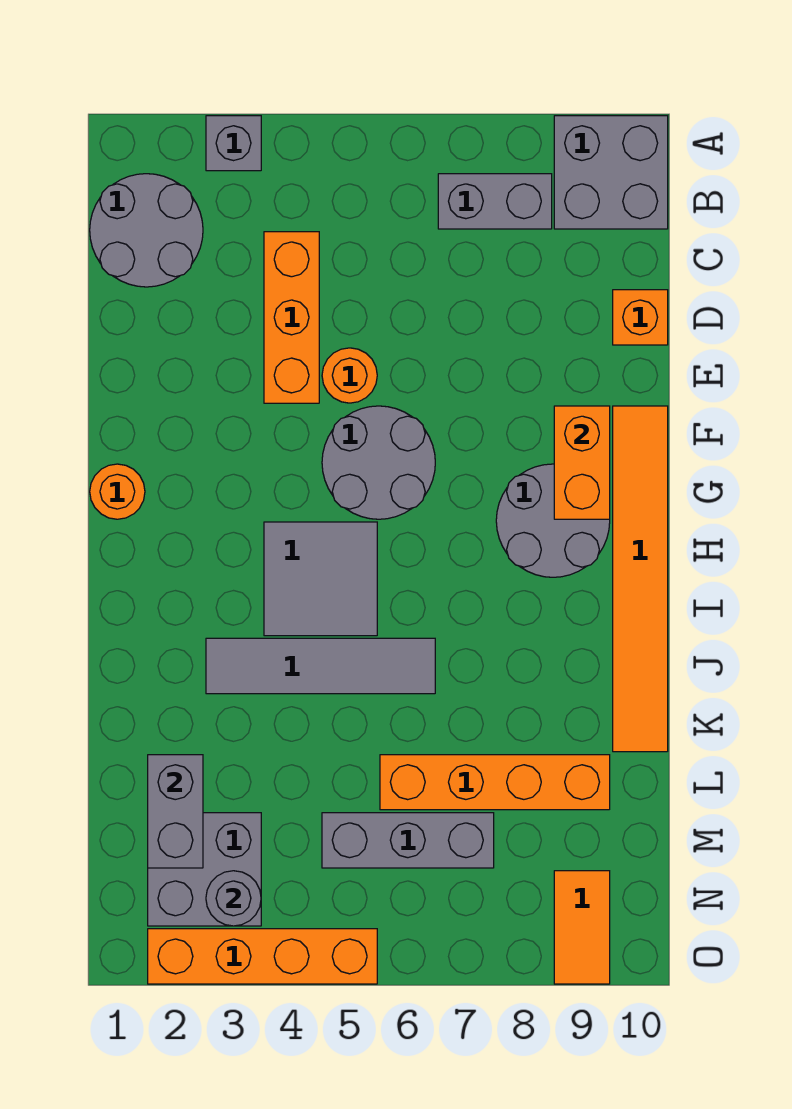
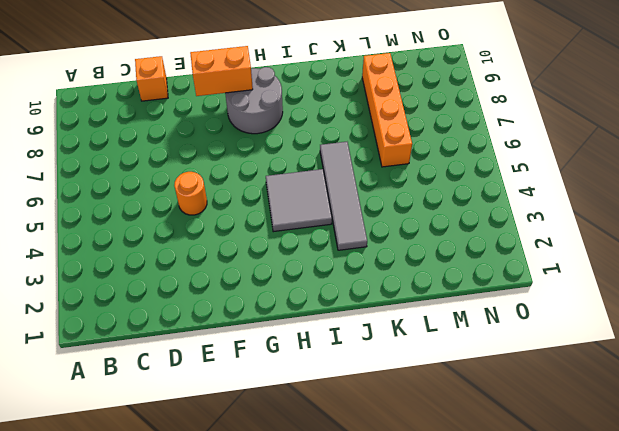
none -> grey brick A3 level 1
none -> grey brick A9:B10 level 1
none -> grey round brick B1:C2 level 1

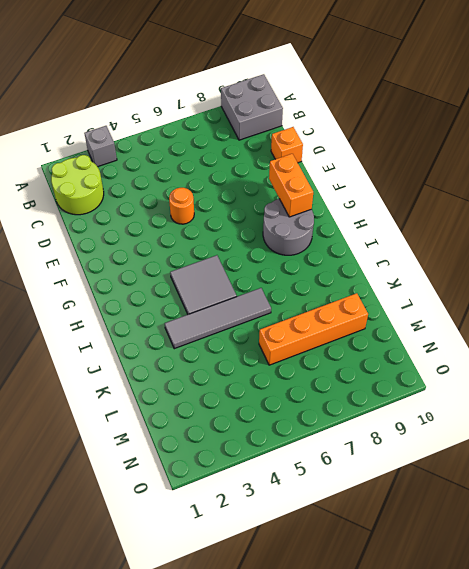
lime round brick B1:C2 level 1 -> grey round brick B1:C2 level 1
none -> grey brick B7:B8 level 1
none -> orange brick C4:E4 level 1
none -> grey round brick F5:G6 level 1

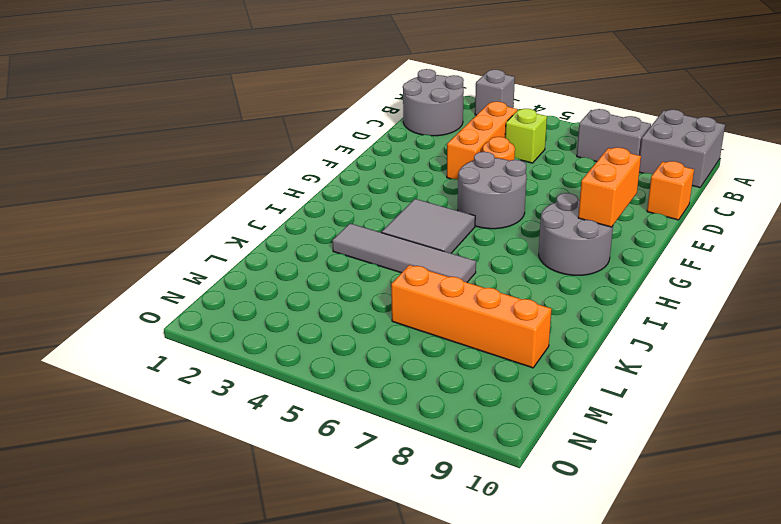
lime brick C5 level 1 -> none
none -> orange tile F10:K10 level 1
none -> orange round brick G1 level 1
none -> grey brick M2:N3 level 1

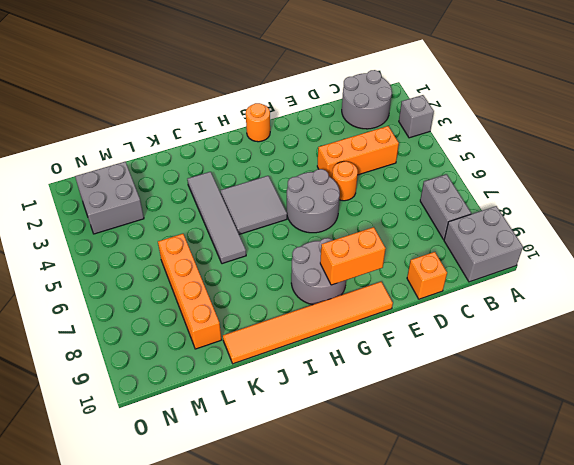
none -> grey brick M5:M7 level 1
none -> orange tile N9:O9 level 1
none -> orange brick O2:O5 level 1

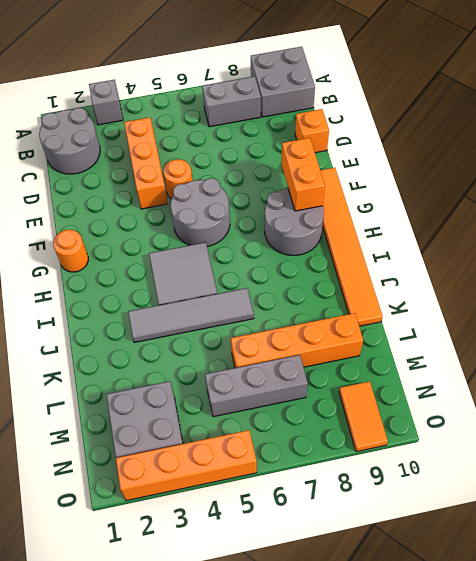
none -> grey brick L2:M2 level 2
none -> grey round brick N3 level 2

